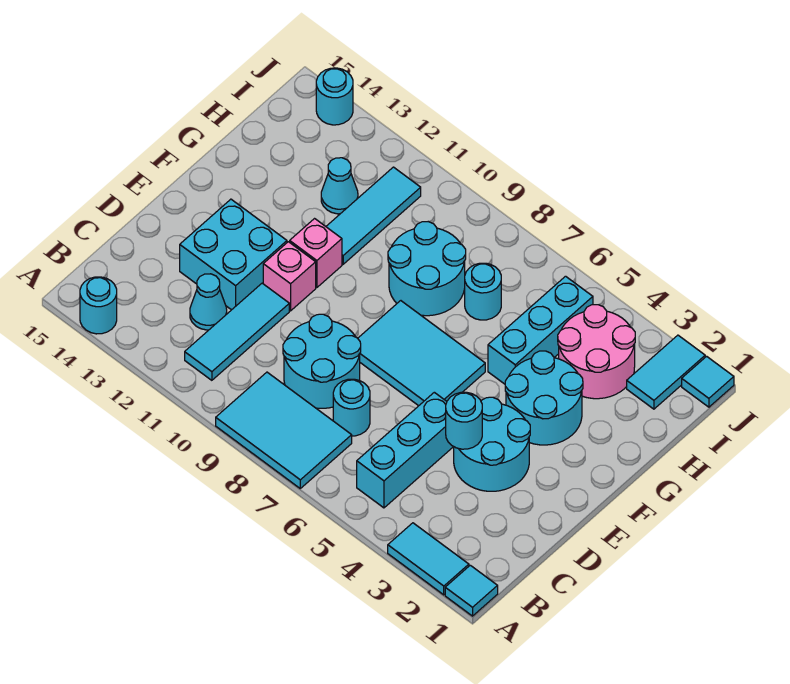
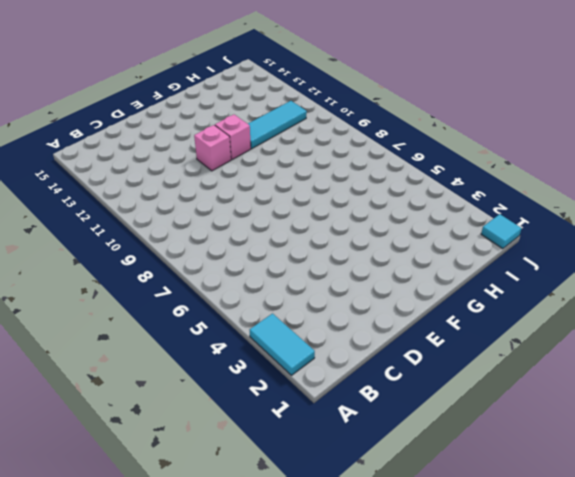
none -> cyan tile A1 level 1
none -> cyan tile A7:B9 level 1
none -> cyan round brick A14 level 1

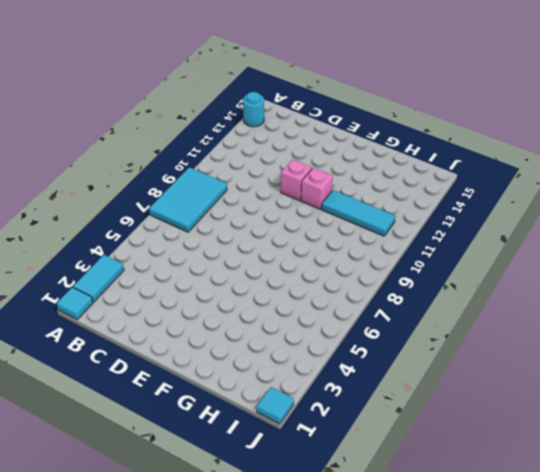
none -> cyan brick B5:D5 level 1
none -> cyan tile B11:D11 level 1
none -> cyan round brick C7 level 1

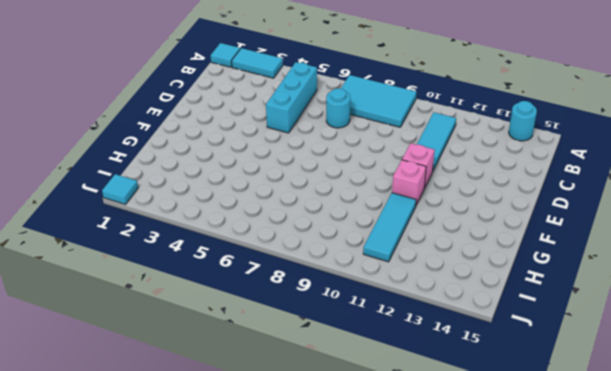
none -> cyan round brick C8:D9 level 1
none -> cyan cone C12 level 1
none -> cyan round brick D3:E4 level 1

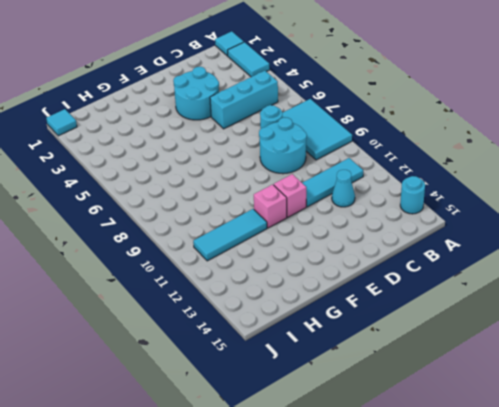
none -> cyan brick D12:E13 level 1
none -> cyan tile E6:F8 level 1
none -> cyan round brick F3:G4 level 1

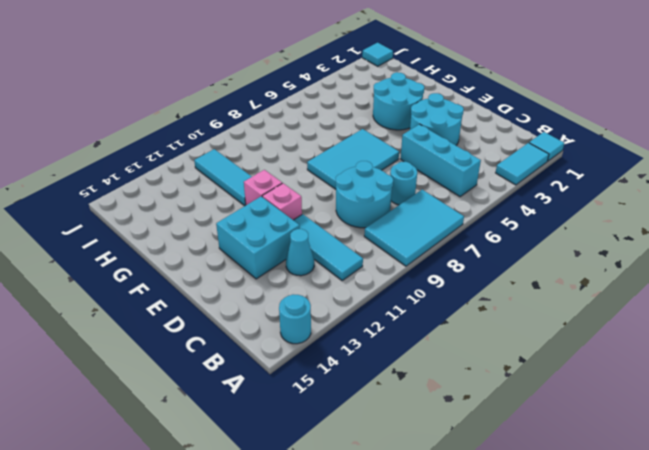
none -> cyan brick G5:I5 level 1
none -> cyan round brick G8:H9 level 1
none -> pink round brick H3:I4 level 1

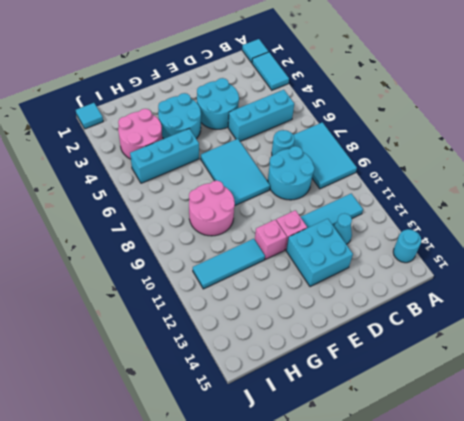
pink round brick G8:H9 level 1 -> cyan round brick G8:H9 level 1
none -> cyan round brick H7 level 1
none -> cyan cone H12 level 1
none -> cyan tile I2:J2 level 1

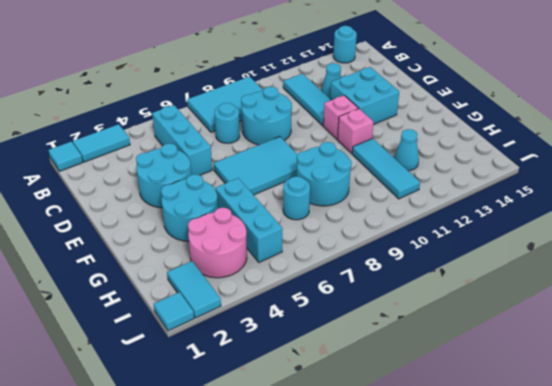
none -> cyan round brick J14 level 1
none -> cyan round brick D4 level 2

